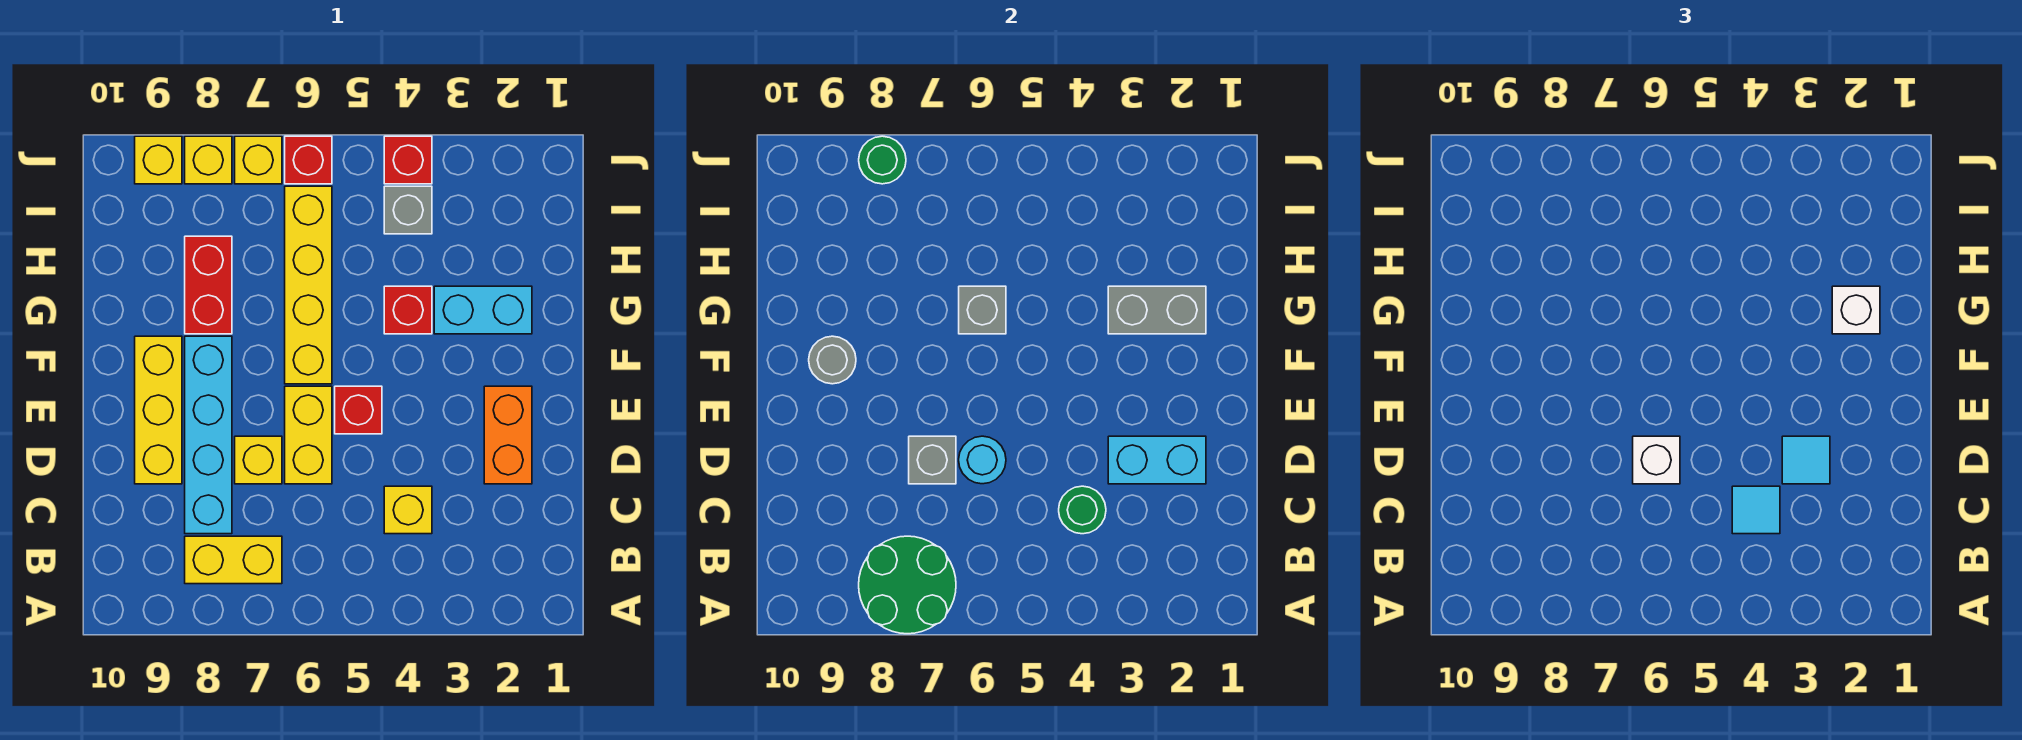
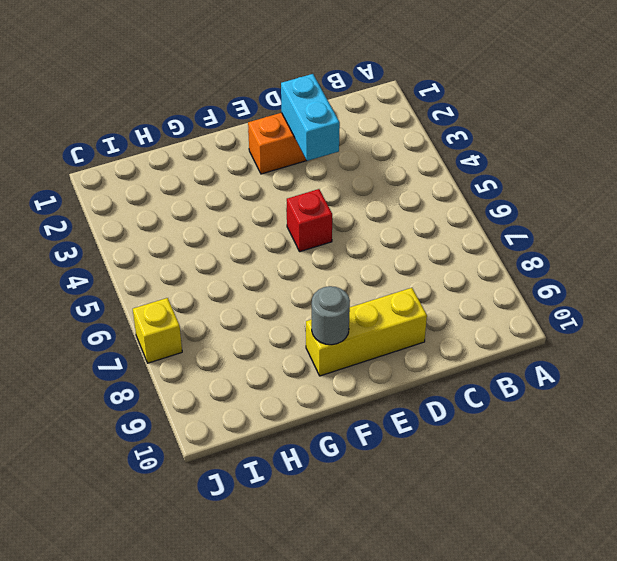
none -> yellow brick B7:B8 level 1
none -> yellow brick C4 level 1
none -> cyan brick C8:F8 level 1
none -> yellow brick D6:E6 level 1

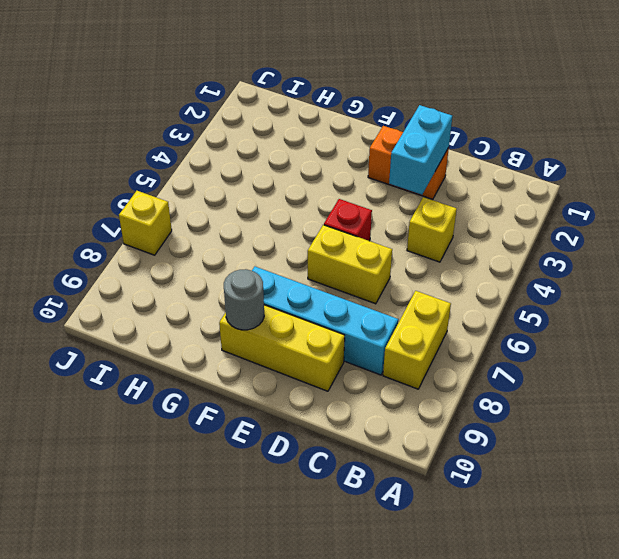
none -> yellow brick D7 level 1
none -> yellow brick F6:I6 level 1
none -> cyan brick G2:G3 level 1
none -> red brick G4 level 1

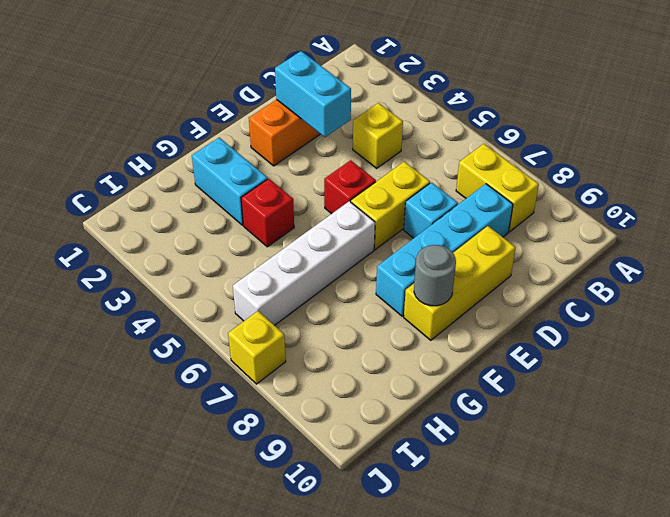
cyan brick D7 level 1 -> yellow brick D7 level 1
white brick F6:I6 level 1 -> yellow brick F6:I6 level 1
none -> red brick G8:H8 level 1
none -> grey brick I4 level 1
none -> red brick J4 level 1
none -> red brick J6 level 1

